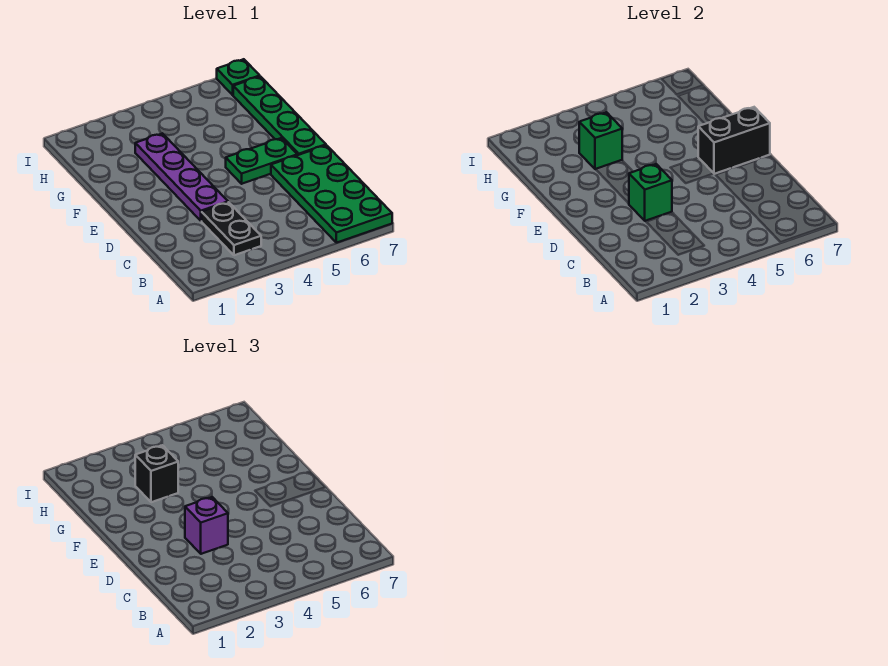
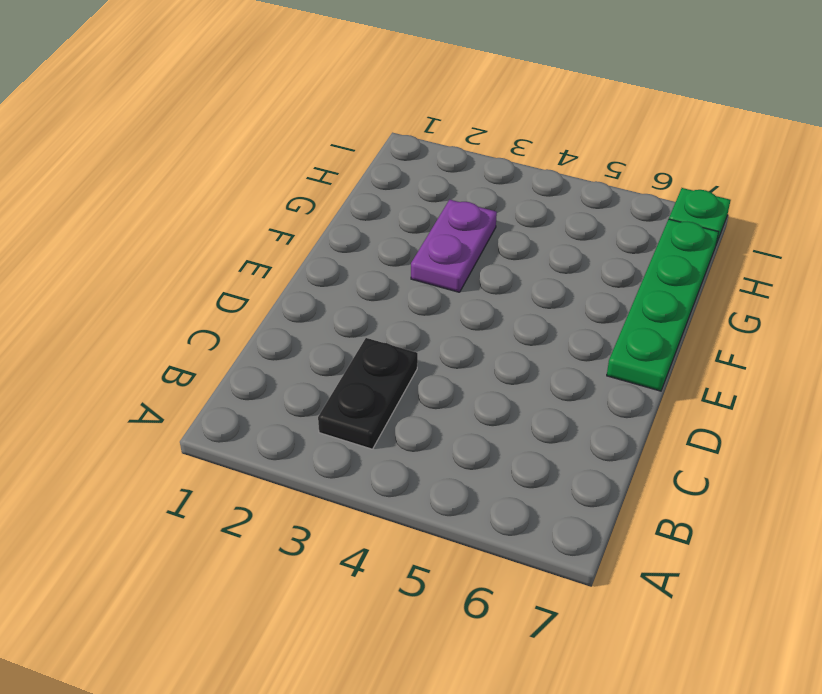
purple plate F3:G3 level 1 -> purple plate D3:G3 level 1
none -> green plate A6:D7 level 1
none -> green plate E5:E6 level 1

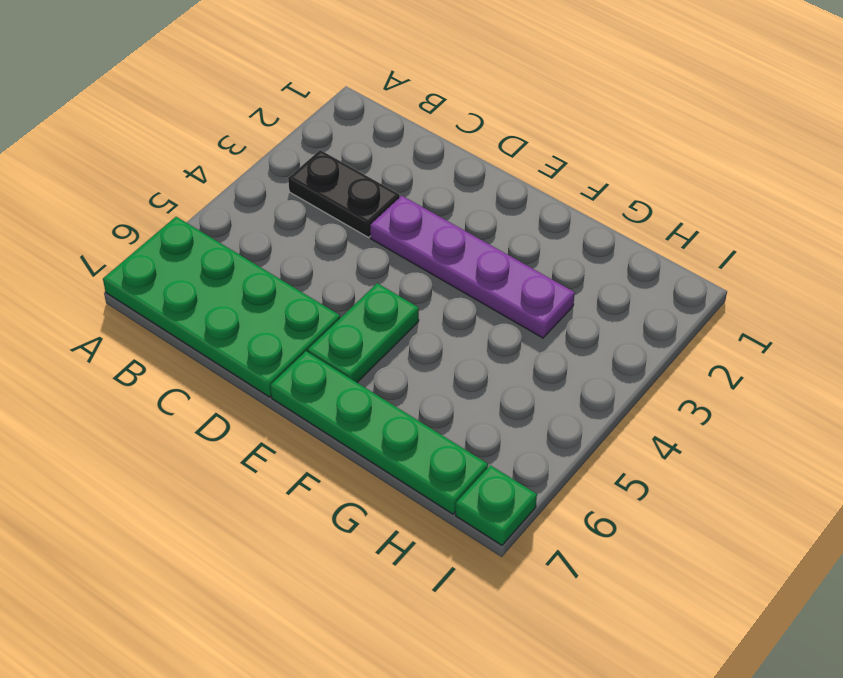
none -> green brick D3 level 2
none -> black brick E6:E7 level 2

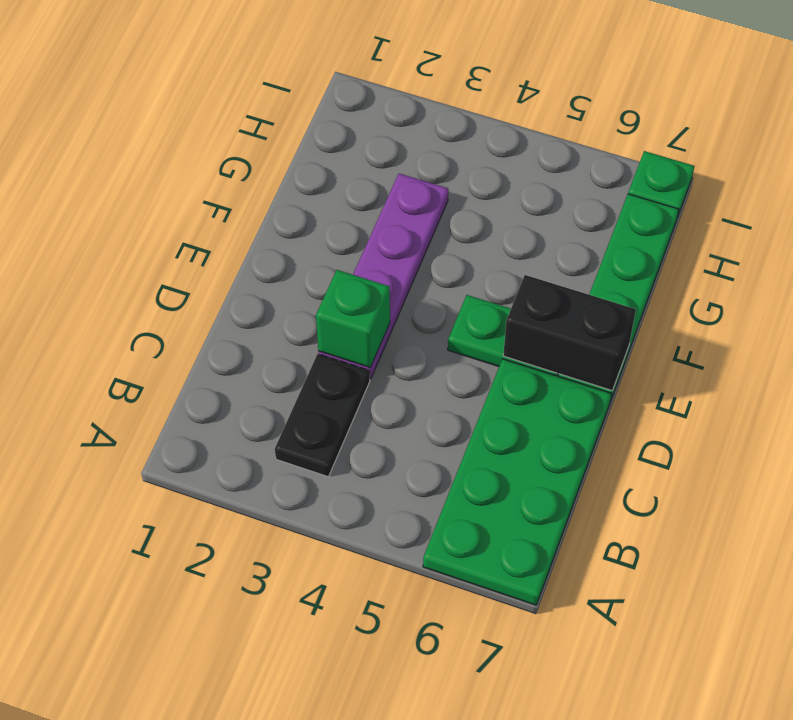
none -> green brick G3 level 2
none -> purple brick D3 level 3

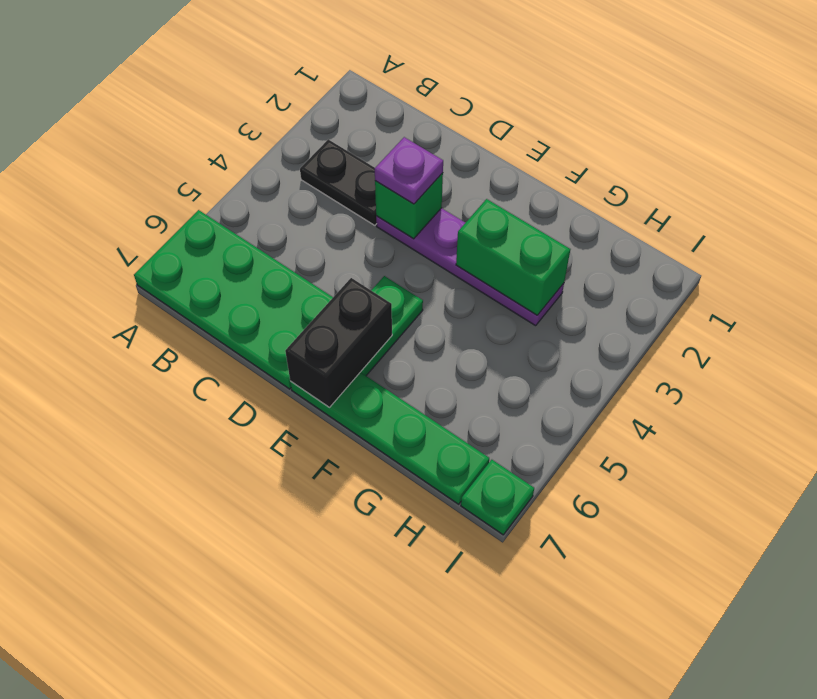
purple plate D3 level 3 -> purple brick D3 level 3
green brick F3:G3 level 2 -> green brick G3 level 2
none -> black brick G3 level 3

